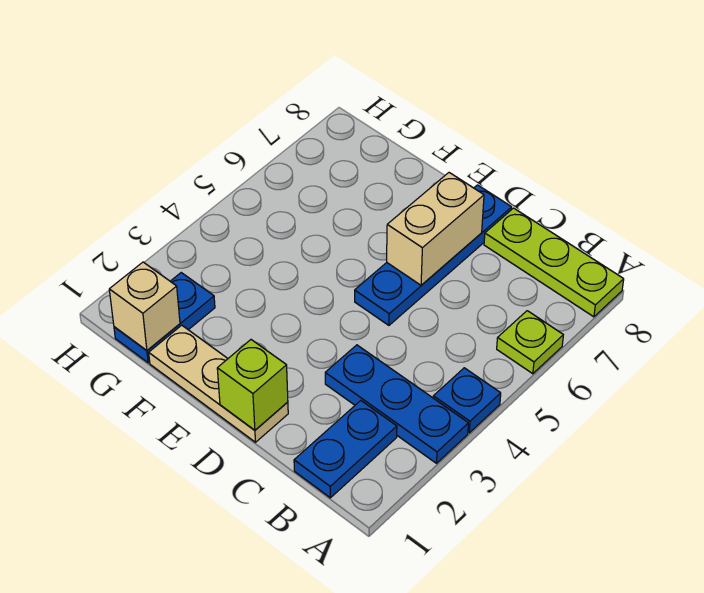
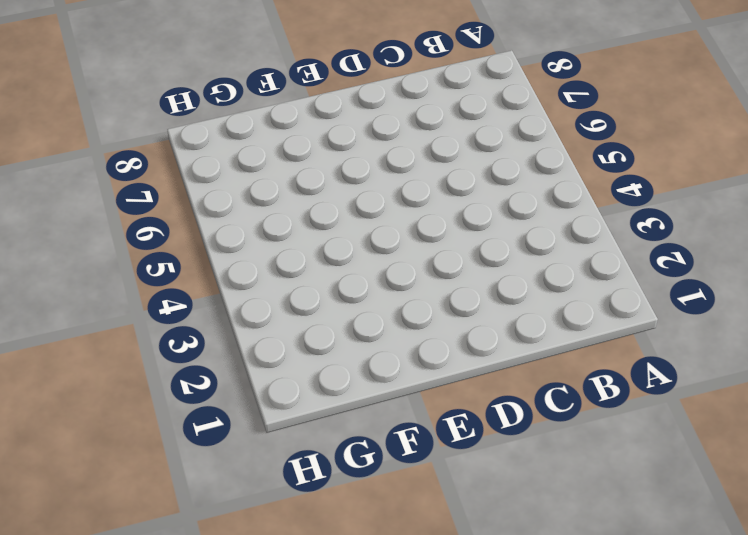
none -> blue plate A3:C3 level 1
none -> blue plate A4 level 1

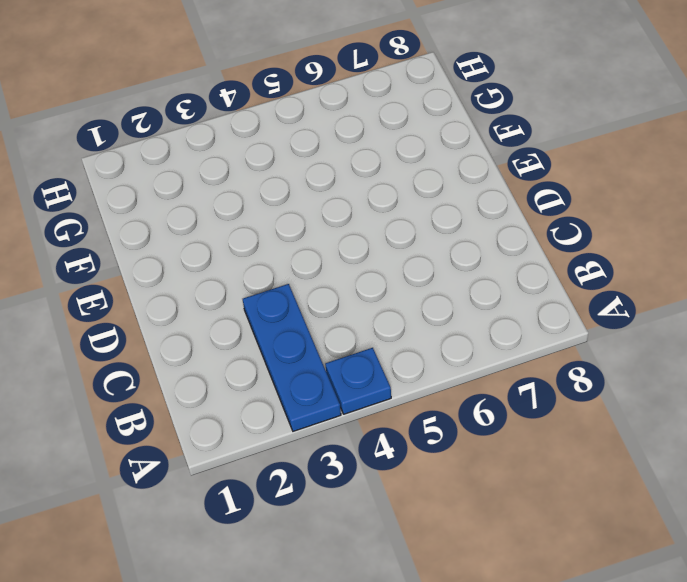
none -> lime plate A6 level 1
none -> lime plate A8:C8 level 1

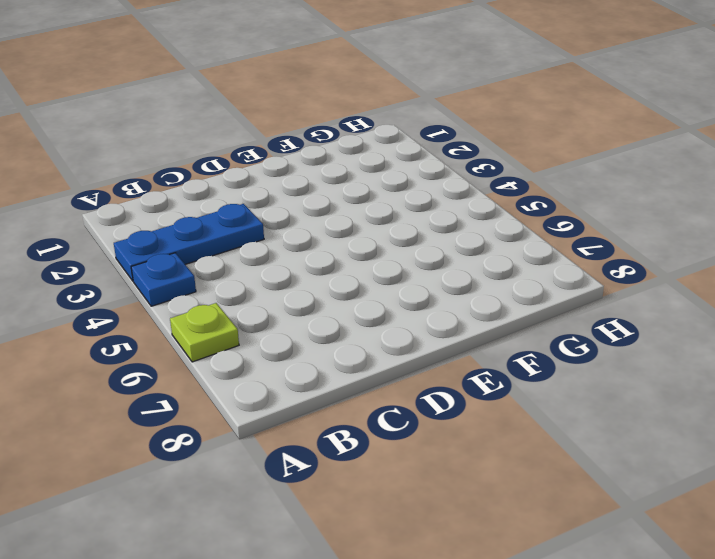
none -> lime plate A8:C8 level 1
none -> blue plate B1:B2 level 1

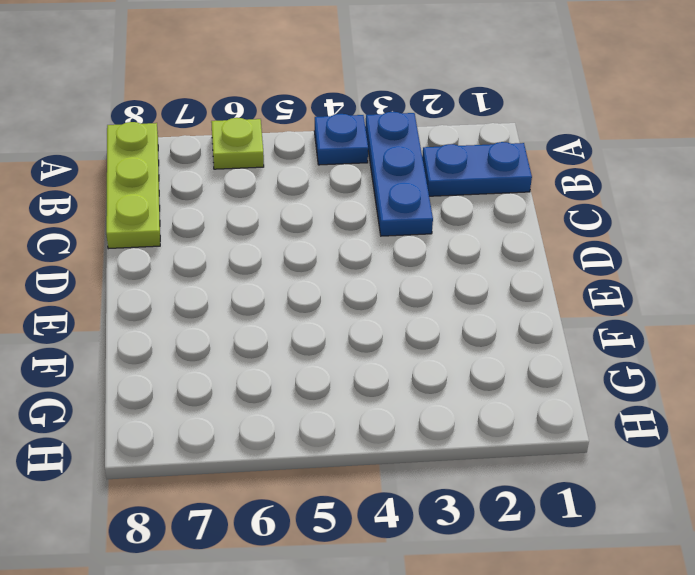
none -> tan plate D1:F1 level 1
none -> blue plate D5:D8 level 1

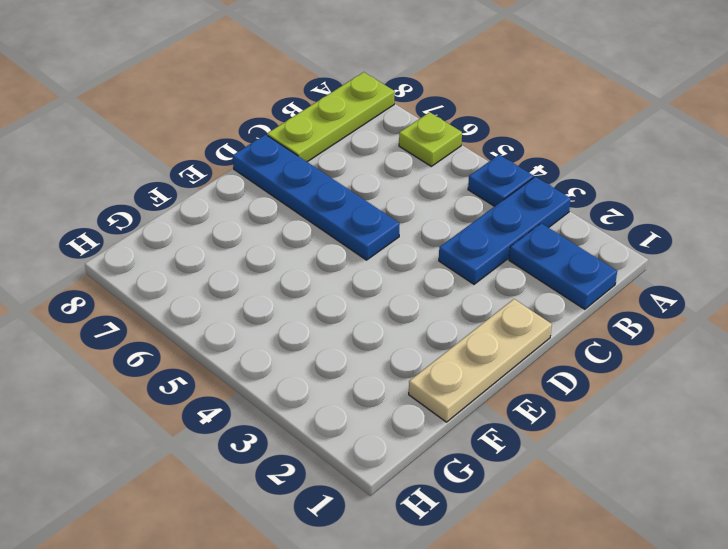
none -> blue plate G1:G2 level 1
none -> lime brick D1 level 2

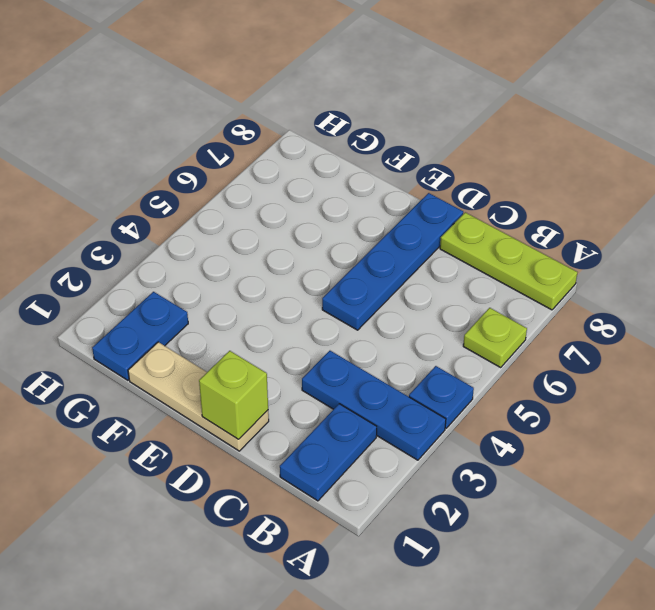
none -> tan brick D6:D7 level 2
none -> tan brick G1 level 2

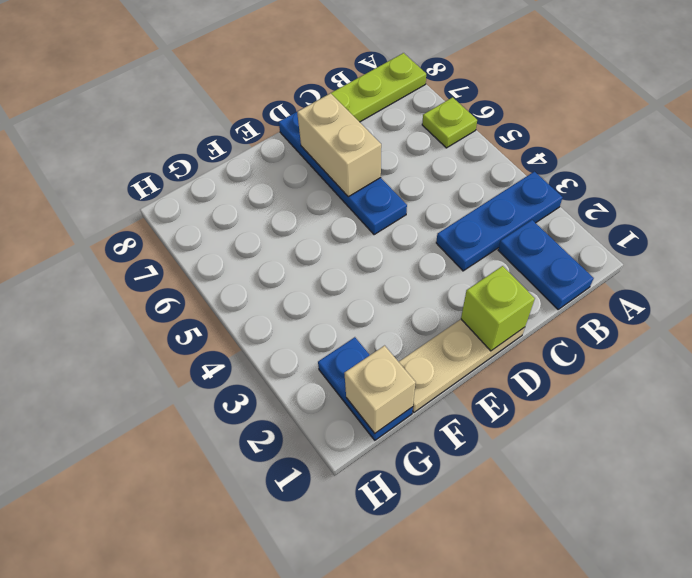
none -> blue plate A4 level 1

